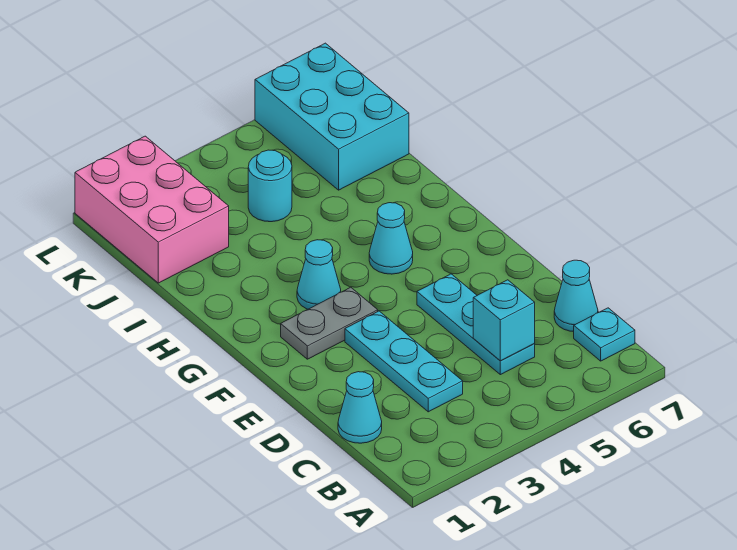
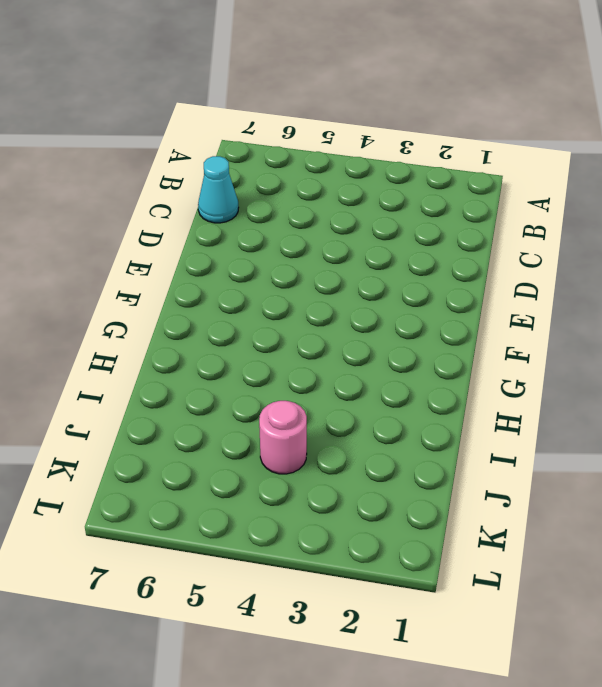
pink round brick J4 level 1 -> cyan round brick J4 level 1
none -> cyan plate B7 level 1
none -> cyan cone C1 level 1
none -> cyan plate C3:E3 level 1

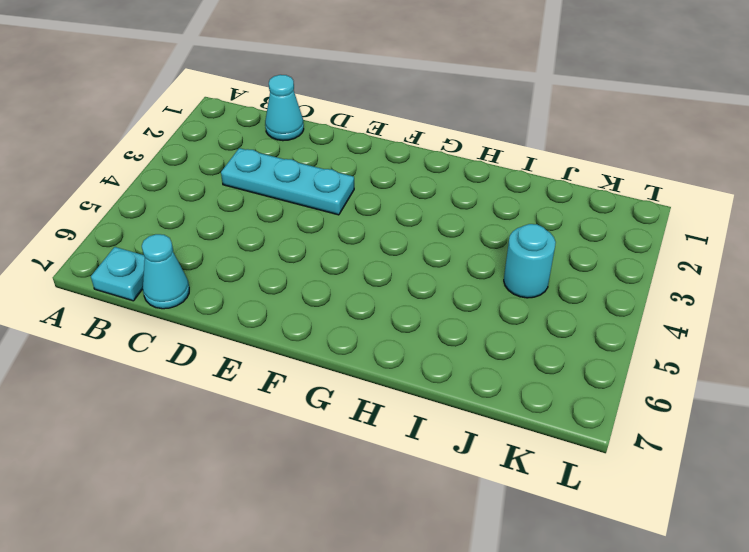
none -> cyan plate C5:E5 level 1
none -> grey plate F2:F3 level 1
none -> cyan cone G3 level 1

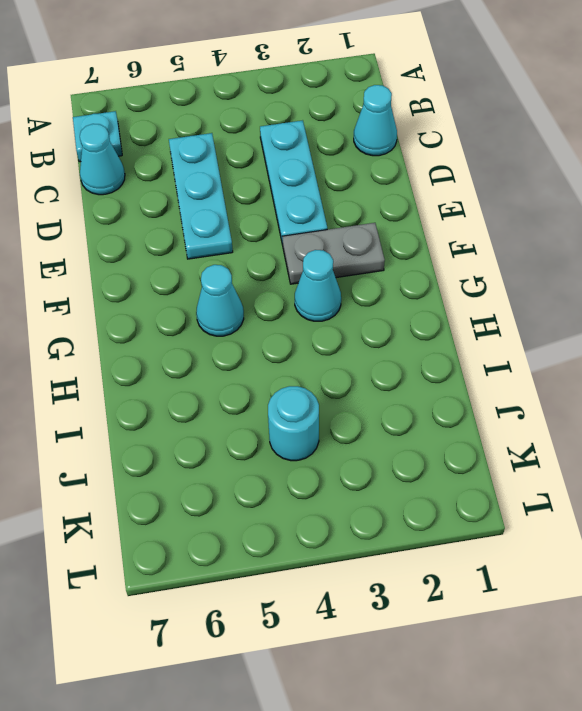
none -> pink brick J1:L2 level 1
none -> cyan brick J6:L7 level 1
none -> cyan brick C5 level 2

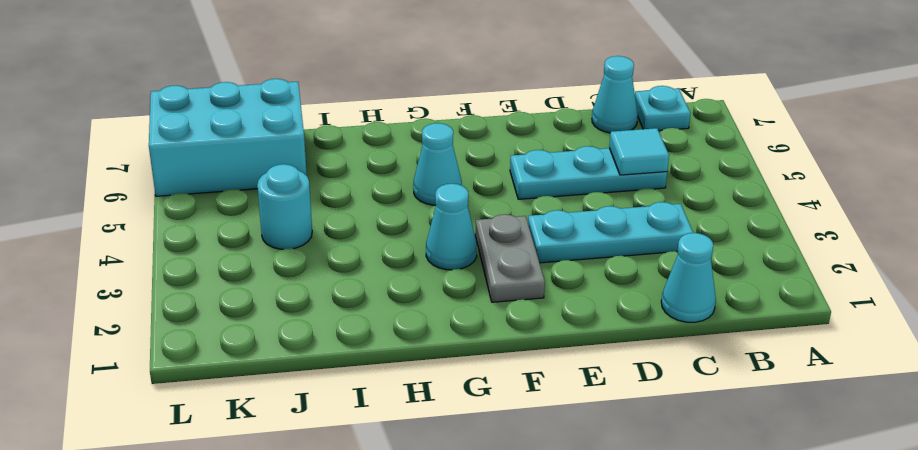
cyan tile C5 level 2 -> cyan brick C5 level 2
none -> pink brick J1:L2 level 1

